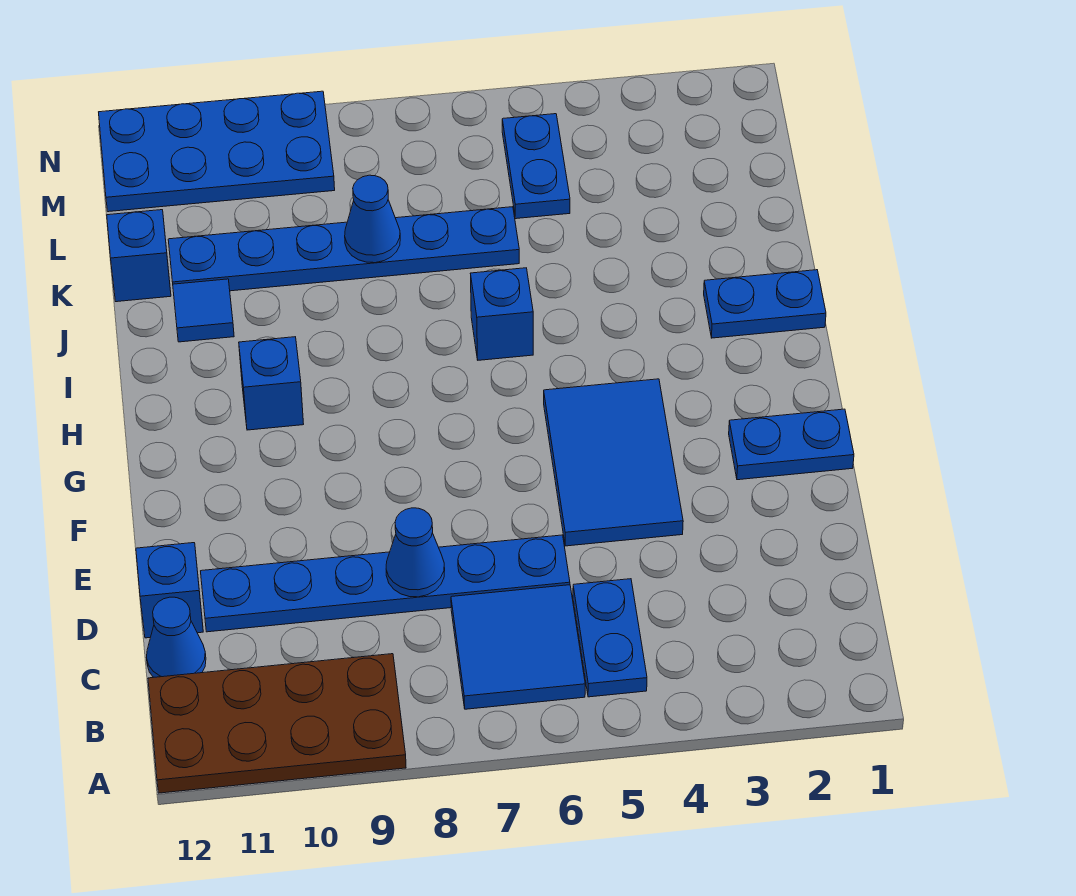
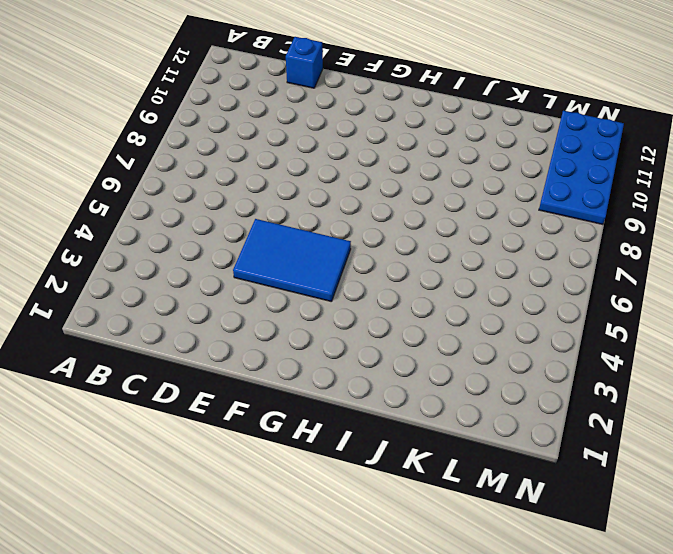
none -> brown plate A9:B12 level 1
none -> blue plate B5:C5 level 1
none -> blue tile B6:C7 level 1

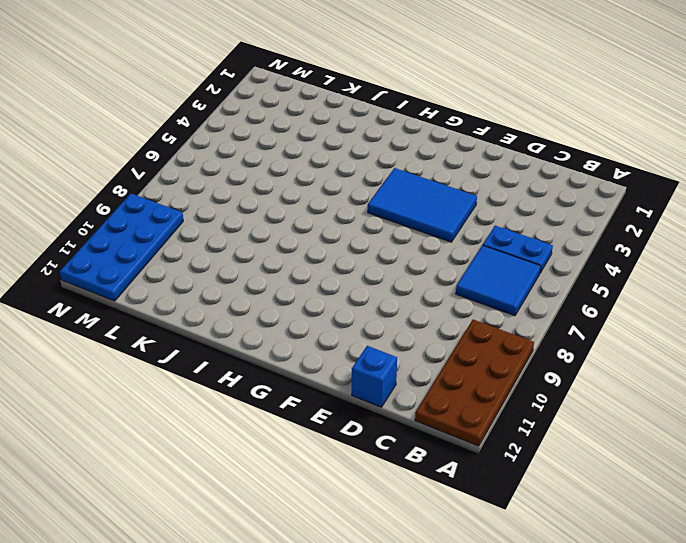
none -> blue cone C12 level 1
none -> blue plate D6:D11 level 1
none -> blue plate F1:F2 level 1

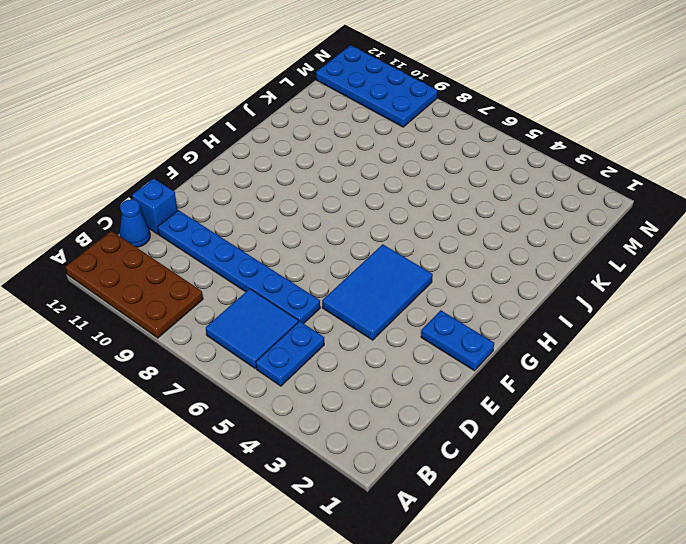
none -> blue brick H10 level 1
none -> blue plate I1:I2 level 1
none -> blue brick I6 level 1

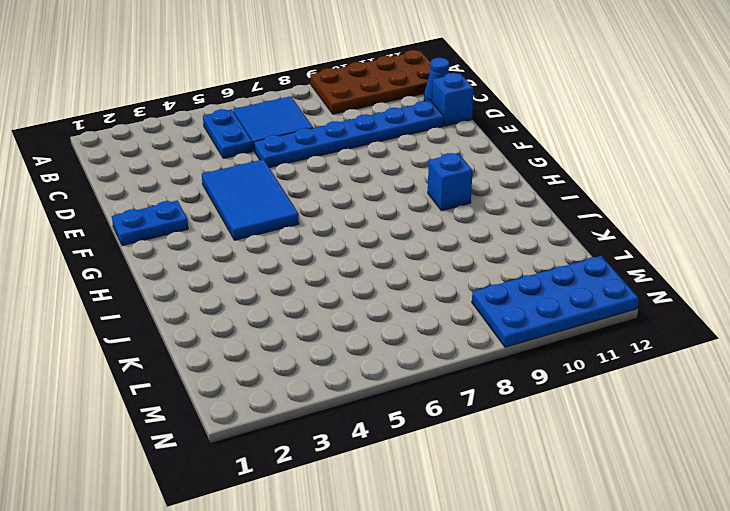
none -> blue plate I1:I2 level 1
none -> blue brick I6 level 1
none -> blue tile J11 level 1

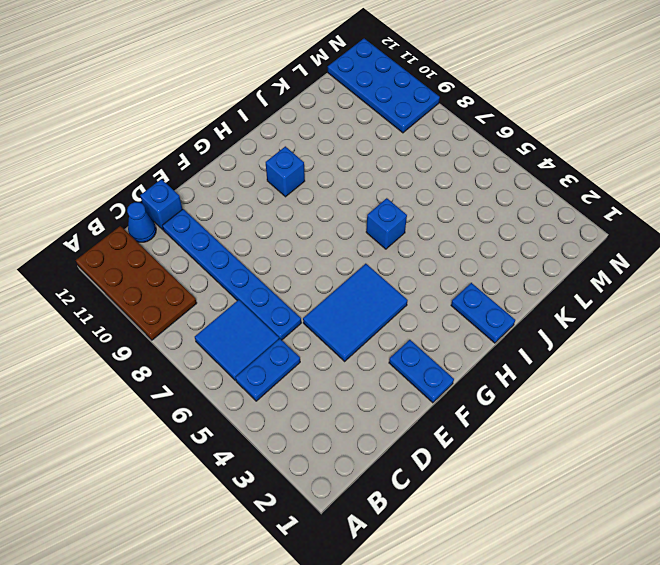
none -> blue tile J11 level 1
none -> blue plate K6:K11 level 1
none -> blue brick K12 level 1

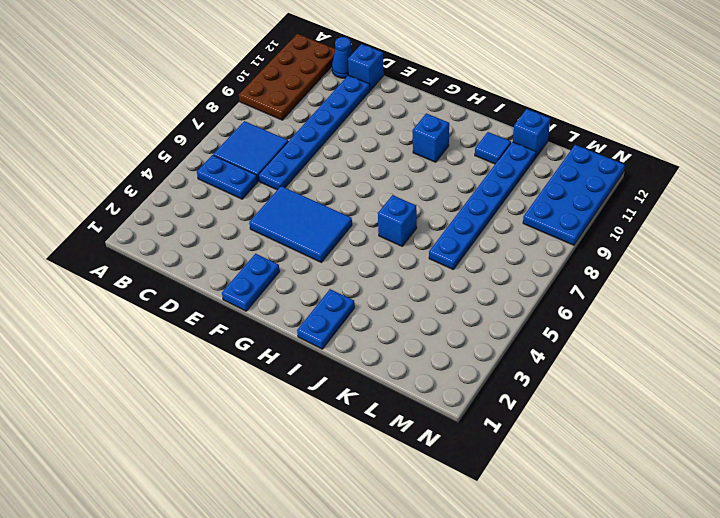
none -> blue plate L5:M5 level 1
none -> blue cone D8 level 2
none -> blue cone K8 level 2

